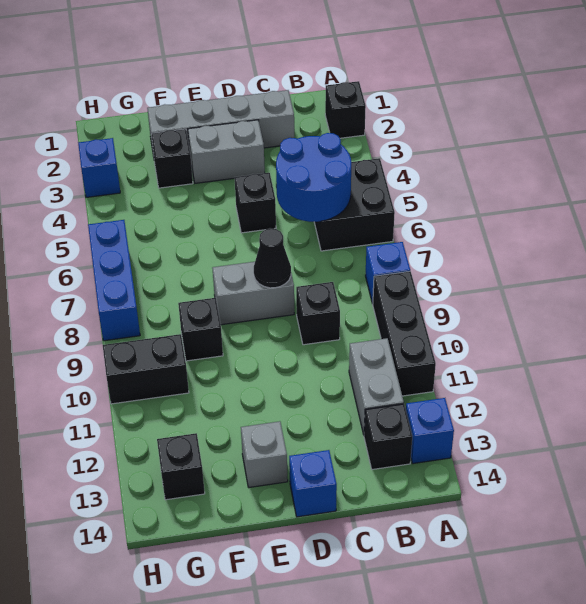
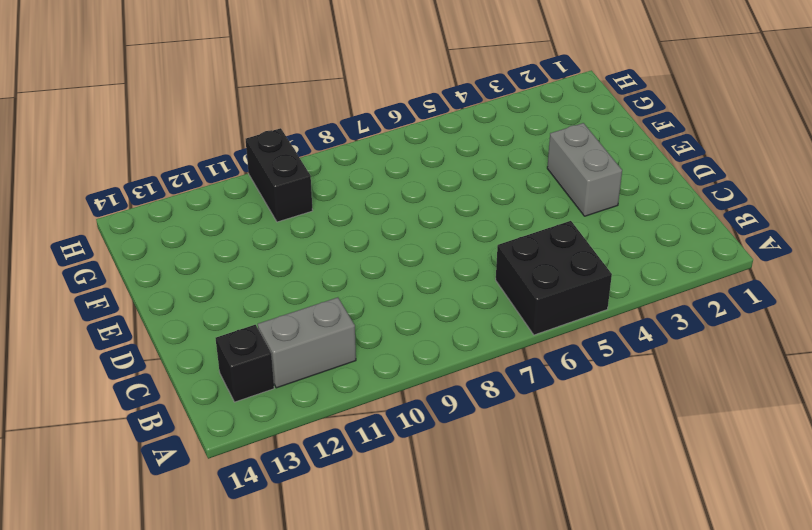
none -> black brick A2 level 1
none -> blue brick A8 level 1
none -> black brick A9:A11 level 1

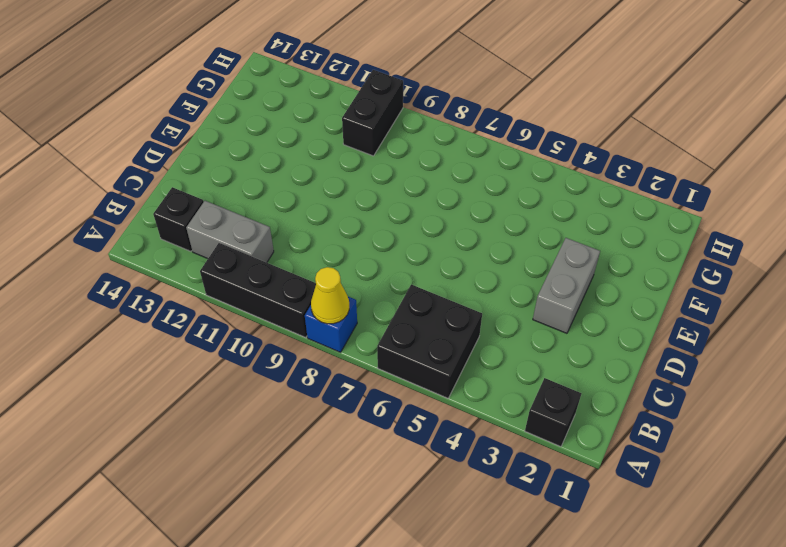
yellow cone A8 level 2 -> none
none -> blue brick A13 level 1
none -> grey brick C2:F2 level 1
none -> black brick C9 level 1

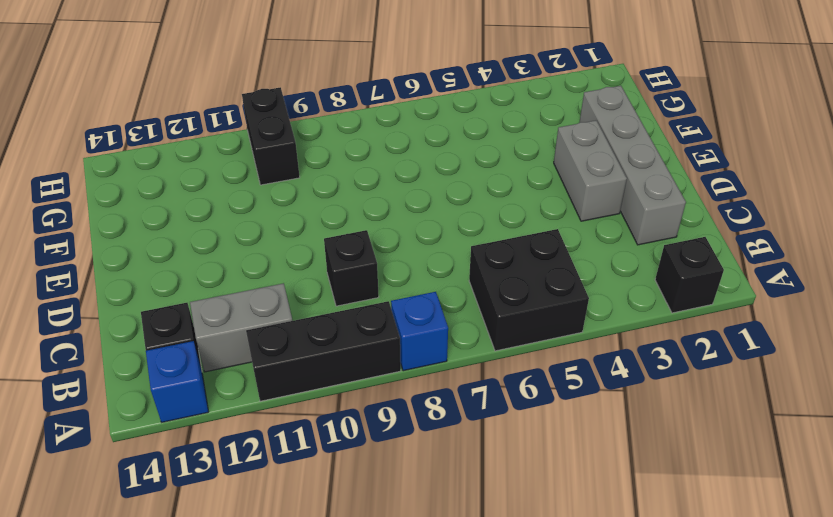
none -> black brick D5 level 1
none -> grey brick D8:E8 level 1
none -> blue brick D14 level 1

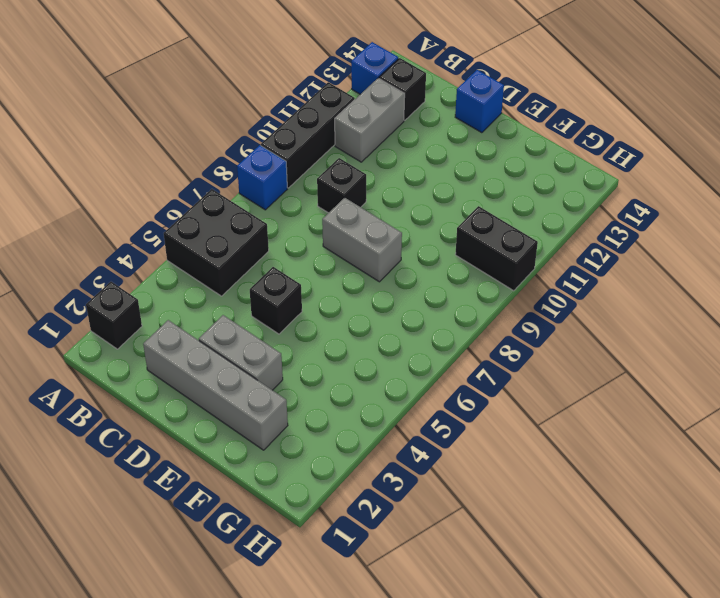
none -> grey brick E13 level 1
none -> black brick F3 level 1
none -> black brick F9 level 1

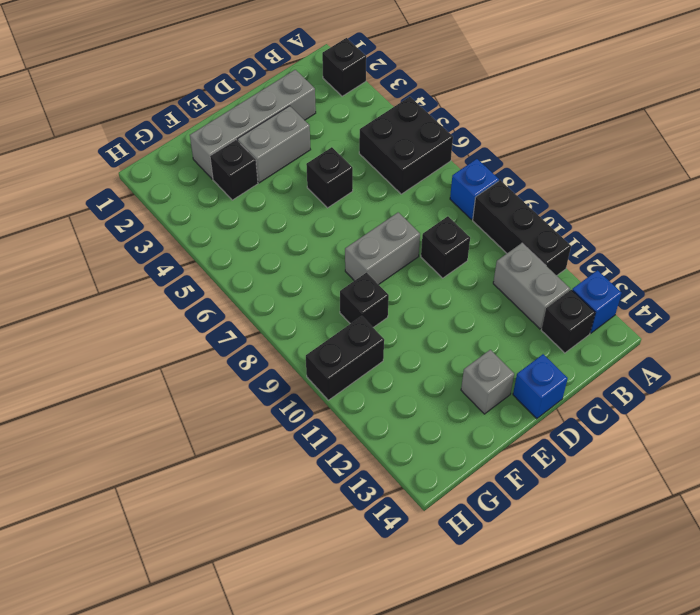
none -> black brick G13 level 1
none -> blue brick H3 level 1
none -> blue brick H6:H8 level 1

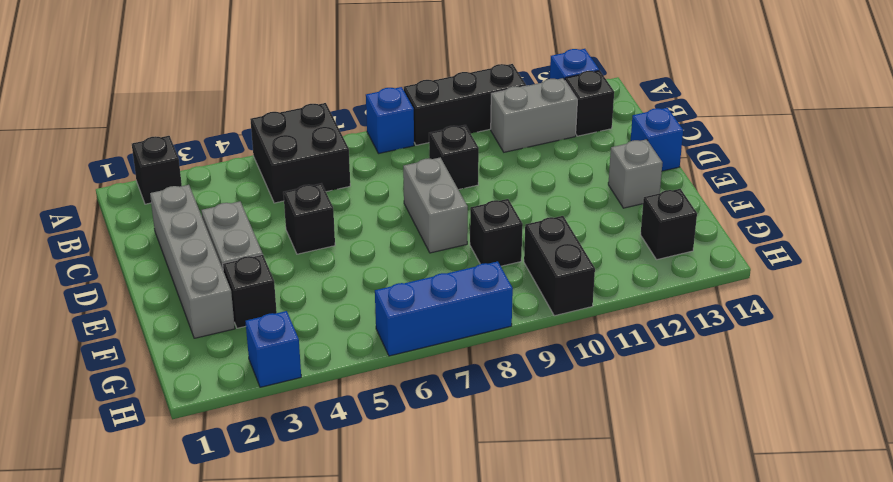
none -> blue round brick B5:C6 level 2
none -> black cone D8 level 2

